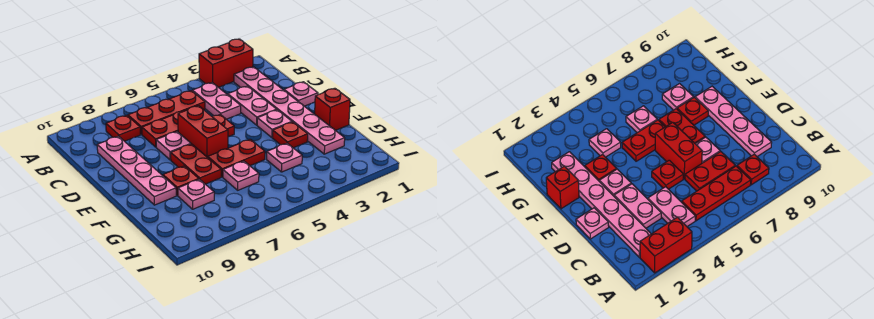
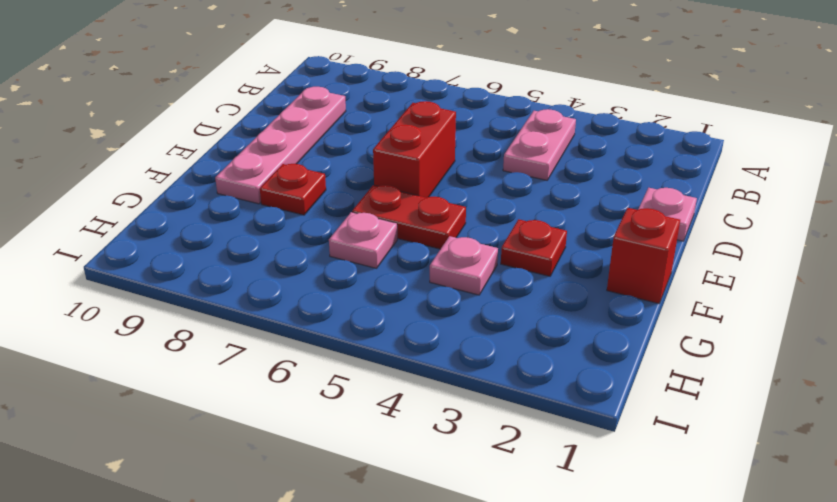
none -> red brick A2:A3 level 1
none -> pink plate B2:G2 level 1
none -> red plate B5:B7 level 1

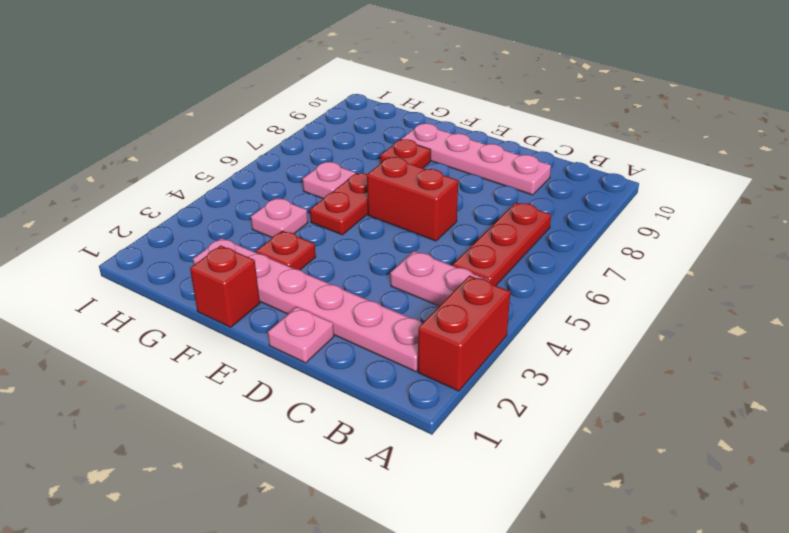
none -> red plate B8 level 1
none -> pink plate C3:D3 level 1
none -> red plate C6:C7 level 1

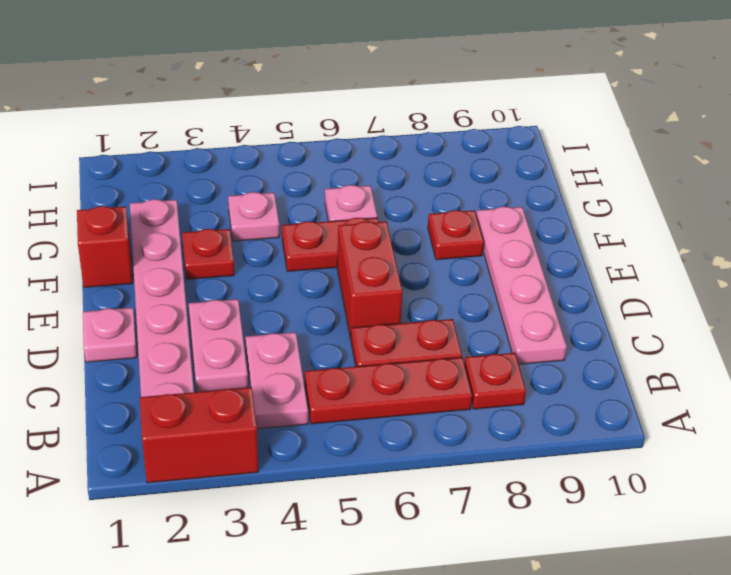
none -> red plate D5 level 1
none -> pink plate D7 level 1
none -> pink plate E3 level 1

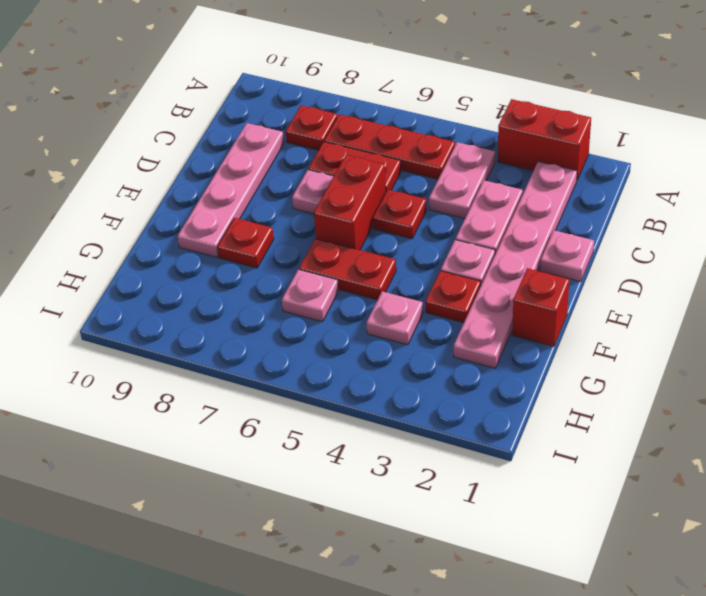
none -> red plate E7:F7 level 1
none -> pink plate G8 level 1

